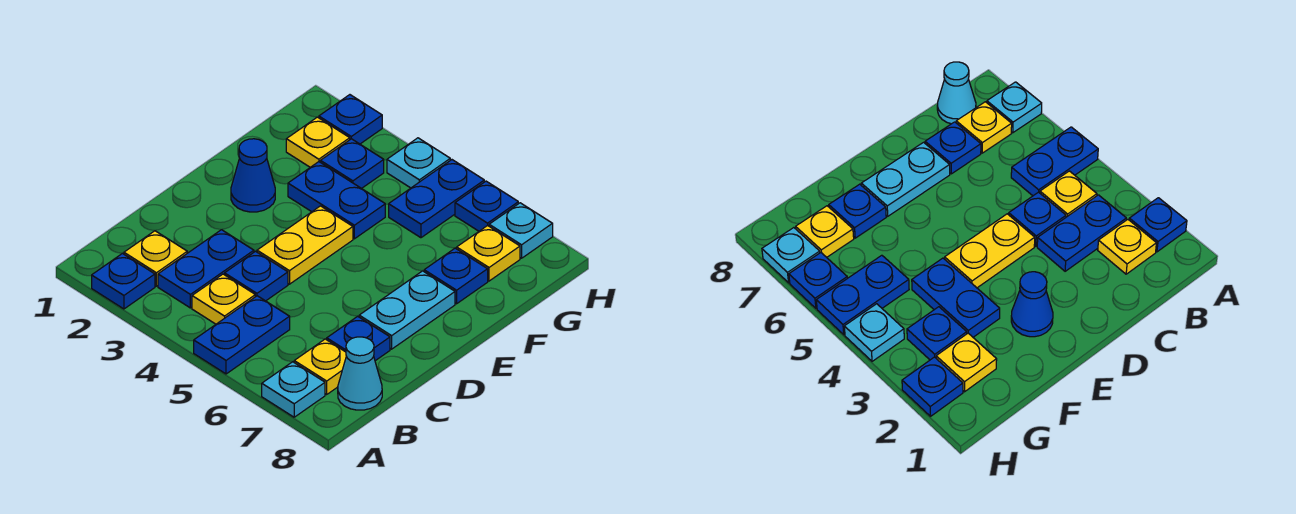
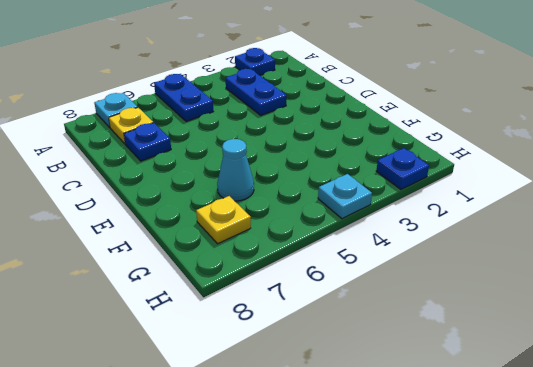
cyan cone F6 level 1 -> cyan cone B8 level 1
none -> yellow plate B2 level 1
none -> yellow plate B4 level 1
none -> blue plate C4 level 1

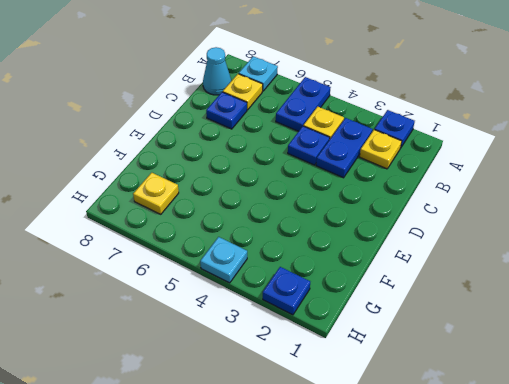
none -> yellow plate D4:E4 level 1
none -> cyan plate D7:E7 level 1
none -> blue cone E2 level 1

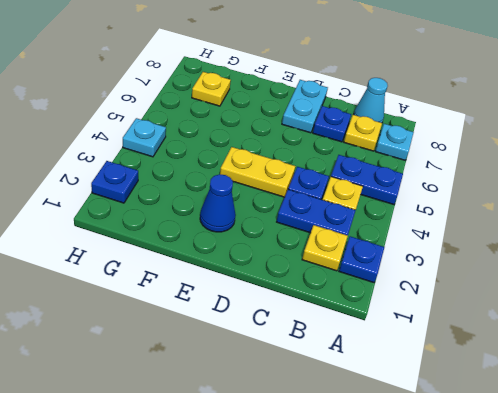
cyan plate D7:D8 level 1 -> cyan plate D7:E7 level 1
none -> blue plate F3:F4 level 1
none -> blue plate F7 level 1
none -> yellow plate G2 level 1

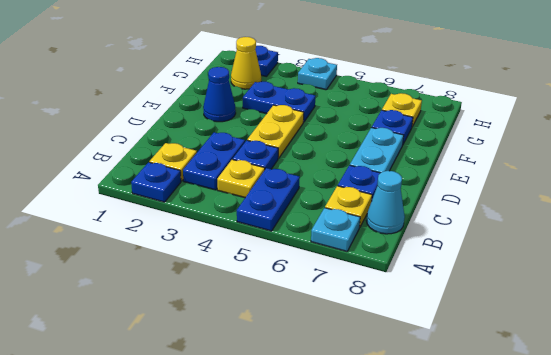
yellow cone G2 level 1 -> yellow plate G2 level 1
none -> blue plate G3 level 1
none -> blue plate G5:H5 level 1
none -> blue plate H6 level 1

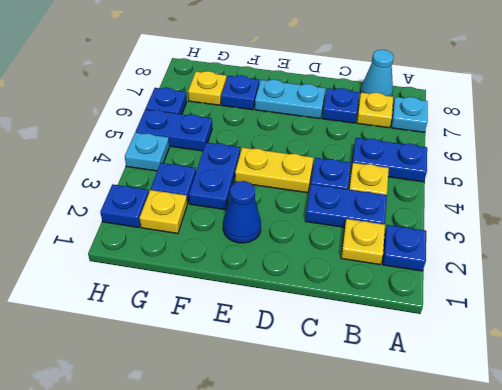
none -> cyan plate H7 level 1

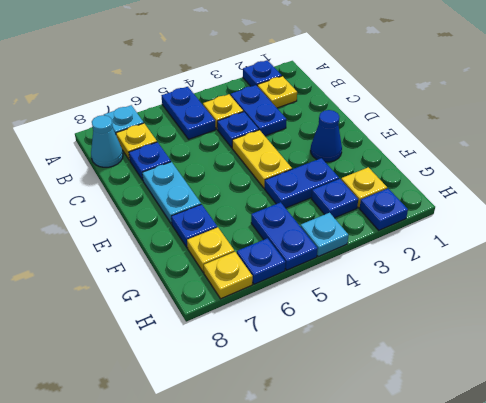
yellow plate H7 level 1 -> cyan plate H7 level 1

